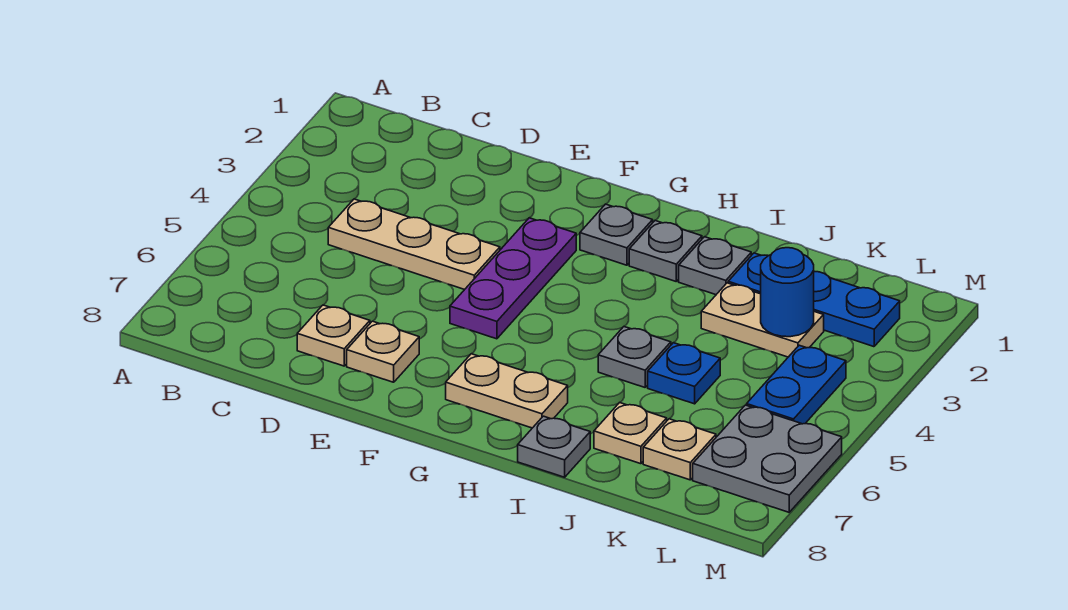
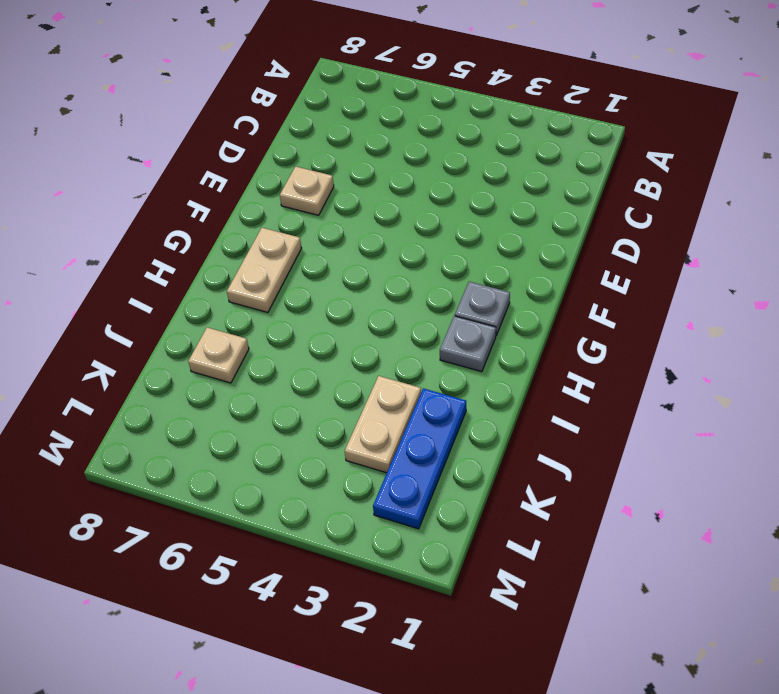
none -> tan plate C4:E4 level 1
none -> tan plate D7 level 1
none -> purple plate F3:F5 level 1

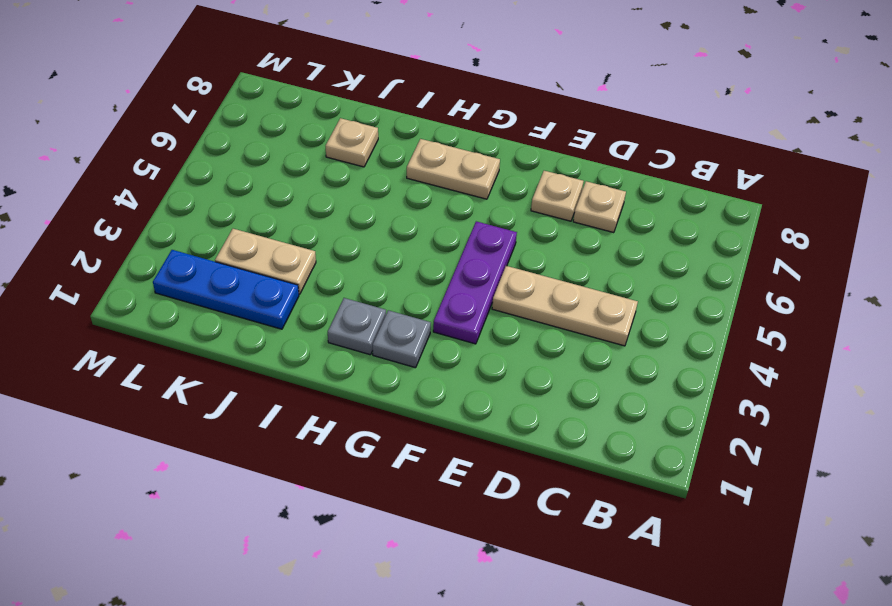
none -> grey plate I2 level 1
none -> grey plate I5 level 1
none -> grey plate I8 level 1

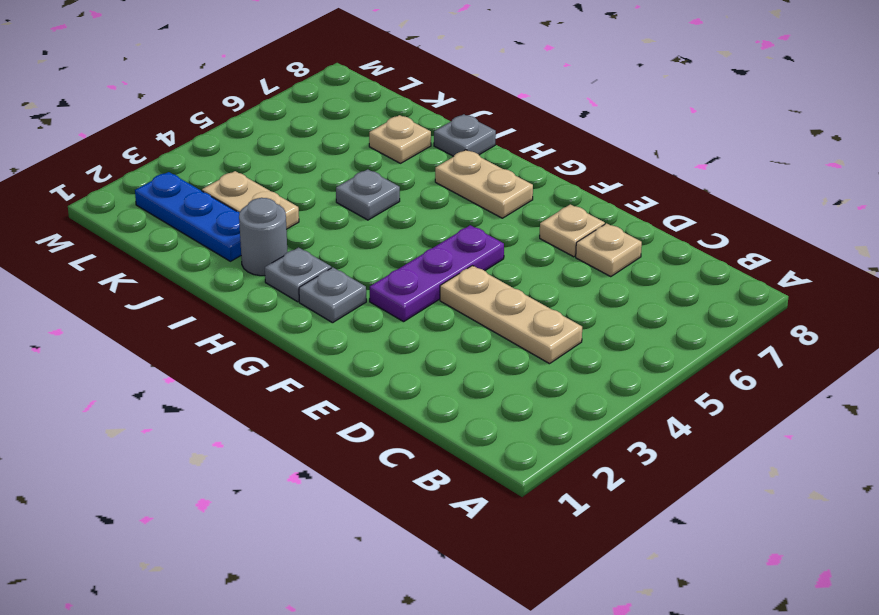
grey round brick I2 level 1 -> grey plate I2 level 1
none -> blue plate J5 level 1
none -> tan plate K7 level 1
none -> blue plate L4:L5 level 1

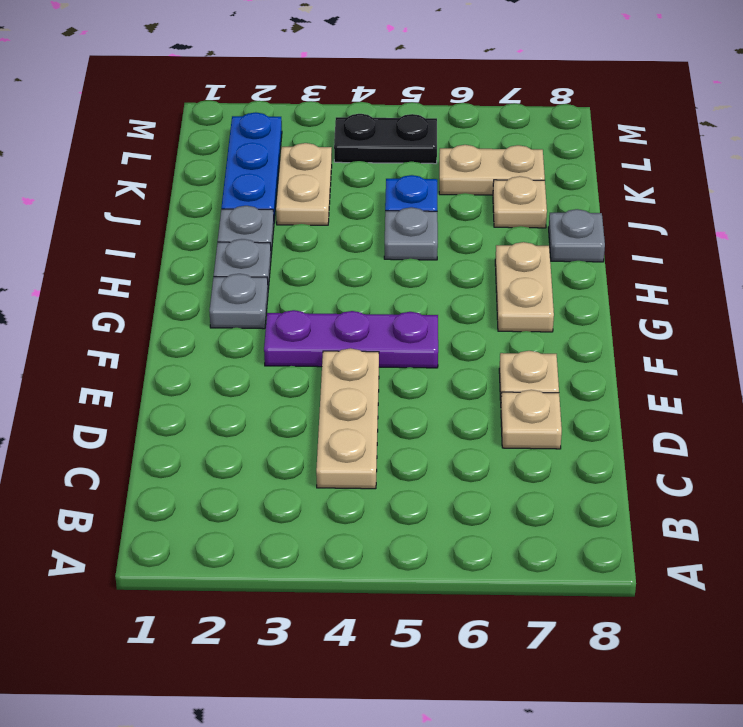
tan plate K6:K7 level 1 -> tan plate K7 level 1
black plate L4:L5 level 1 -> blue plate L4:L5 level 1
none -> grey plate L6:M7 level 1
none -> blue round brick K3 level 2

